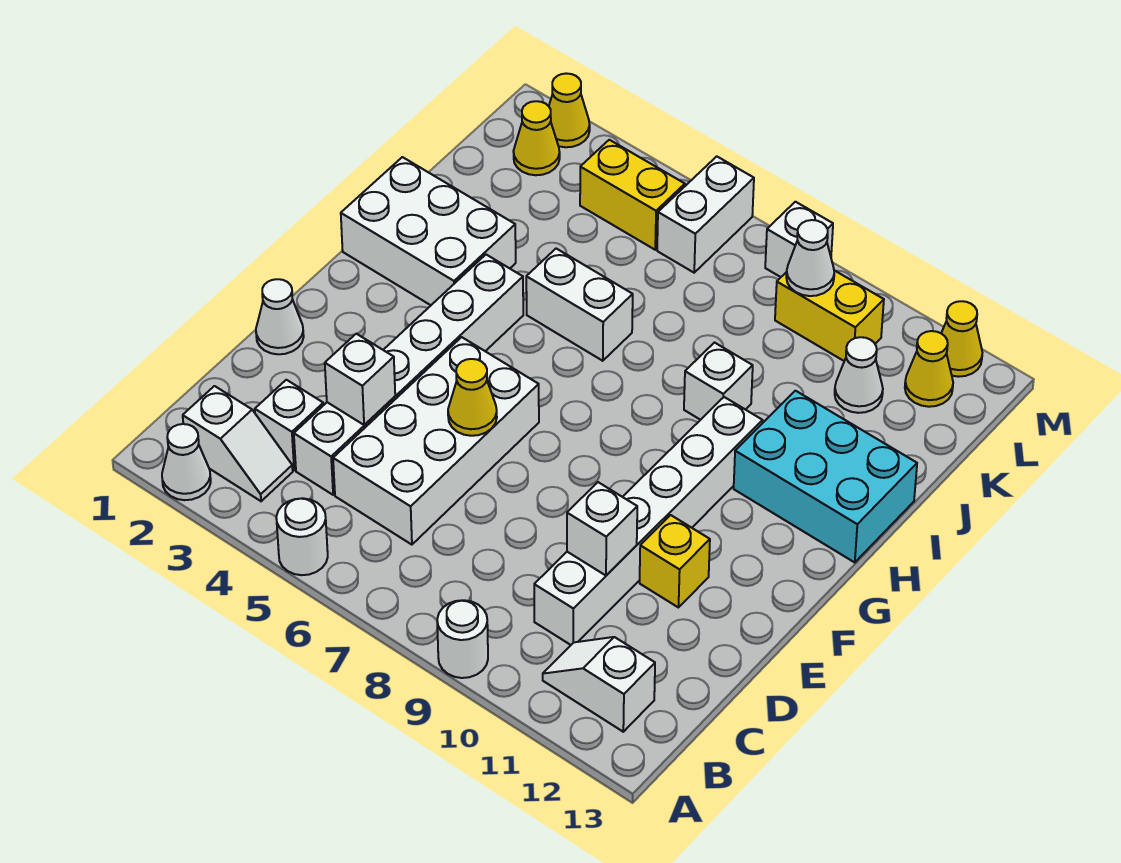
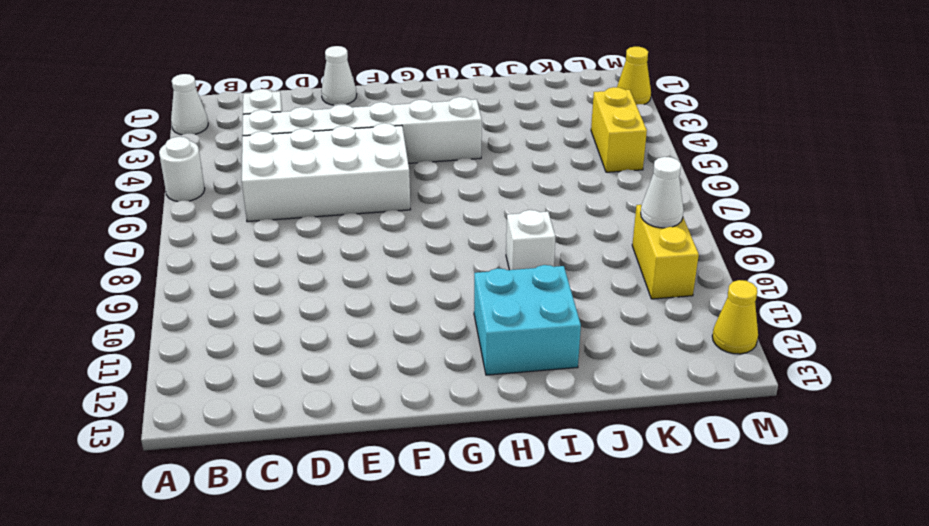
cyan brick H11:I12 level 1 -> cyan brick H11:I13 level 1
none -> white round brick A9 level 1
none -> white slope B2:B3 level 1 top 2
none -> white slope B11:B12 level 1 top 12

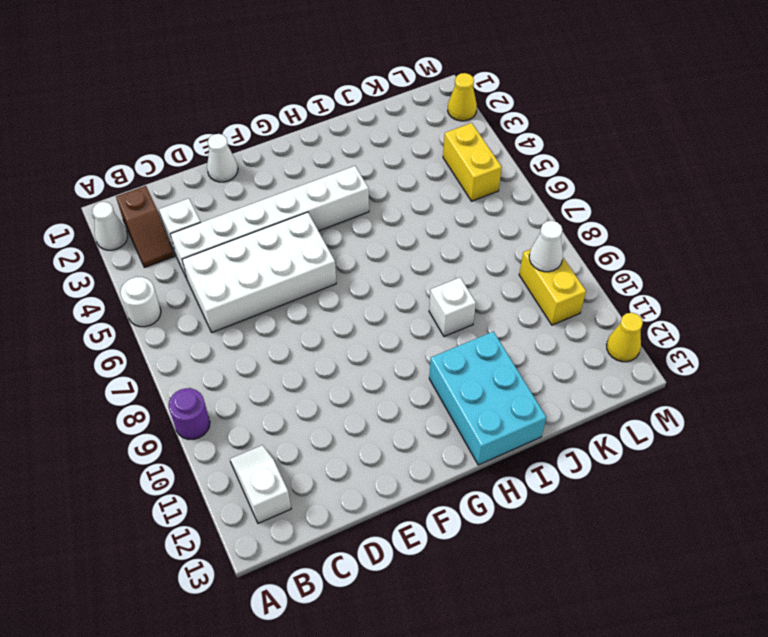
purple round brick A9 level 1 -> white round brick A9 level 1
brown slope B2:B3 level 1 top 2 -> white slope B2:B3 level 1 top 2
none -> white brick C10:H10 level 1
none -> yellow brick E11 level 1
none -> white brick H1:I3 level 1

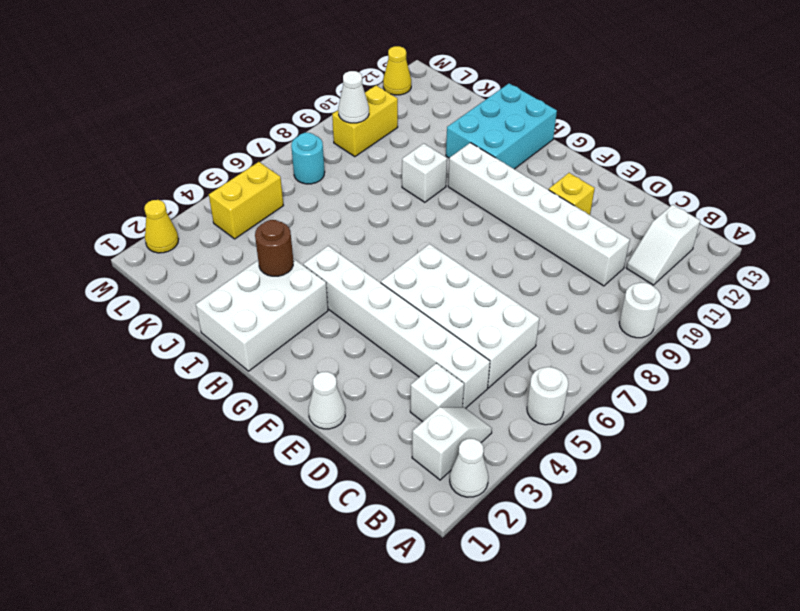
brown round brick I3 level 2 -> none
cyan round brick L7 level 1 -> none
none -> white brick I5:I6 level 1
none -> white cone K11 level 1
none -> yellow cone L2 level 1

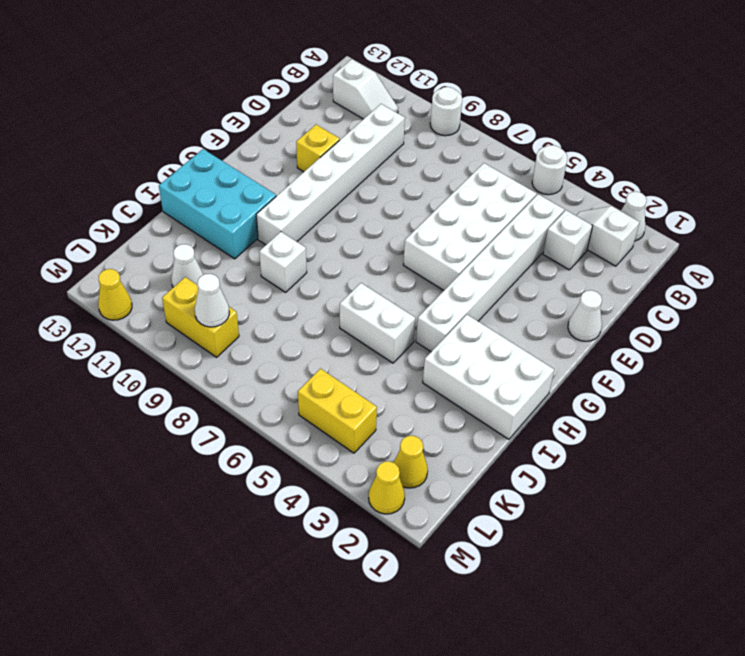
none -> white brick L6:M6 level 1
none -> yellow cone L12 level 1
none -> white brick M8 level 1

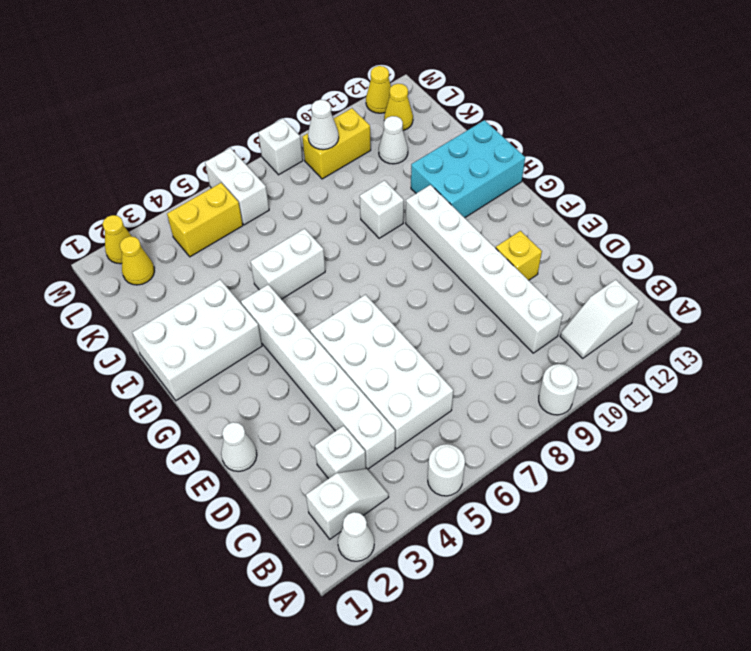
none -> white brick D4 level 2
none -> white brick D10 level 2
none -> yellow cone E6 level 2

